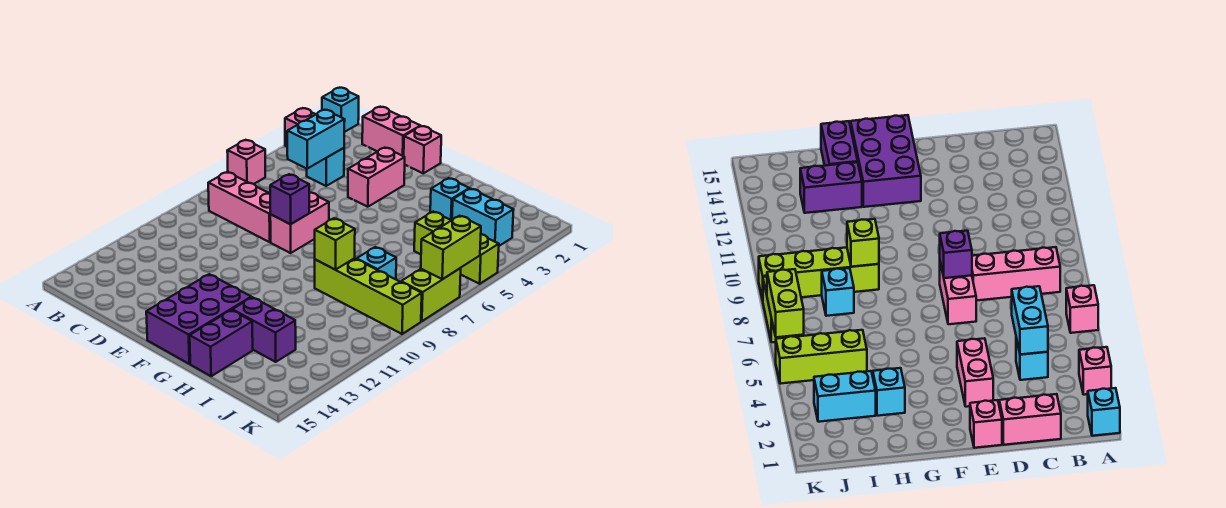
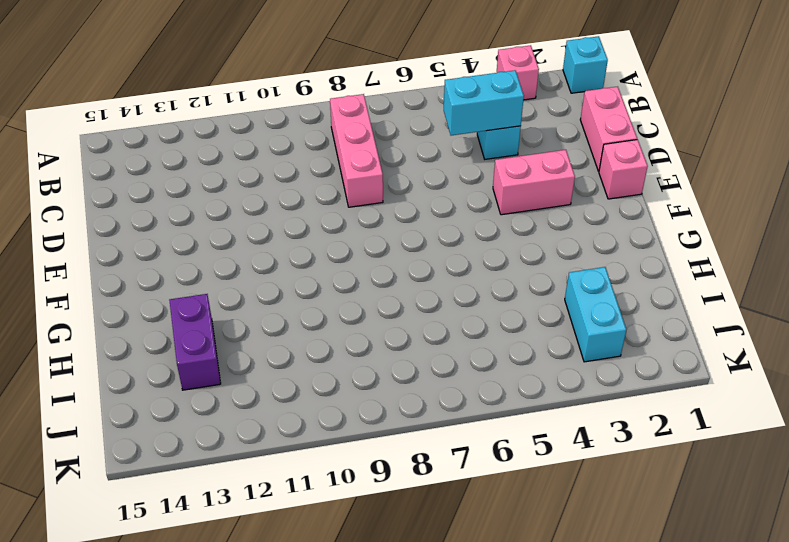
none -> pink brick A6 level 1
none -> pink brick E7:E8 level 1
none -> purple brick F13:G15 level 1

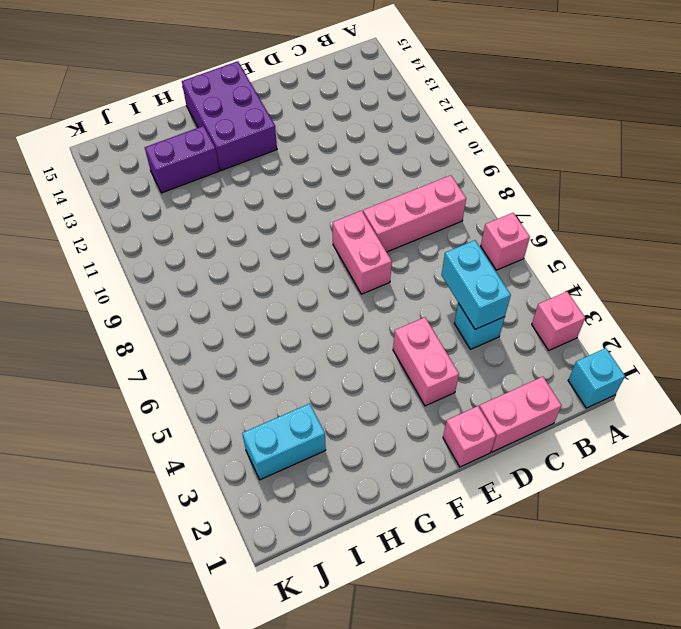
none -> cyan brick H3 level 1
none -> lime brick H9:K9 level 1
none -> purple brick H14:H15 level 1

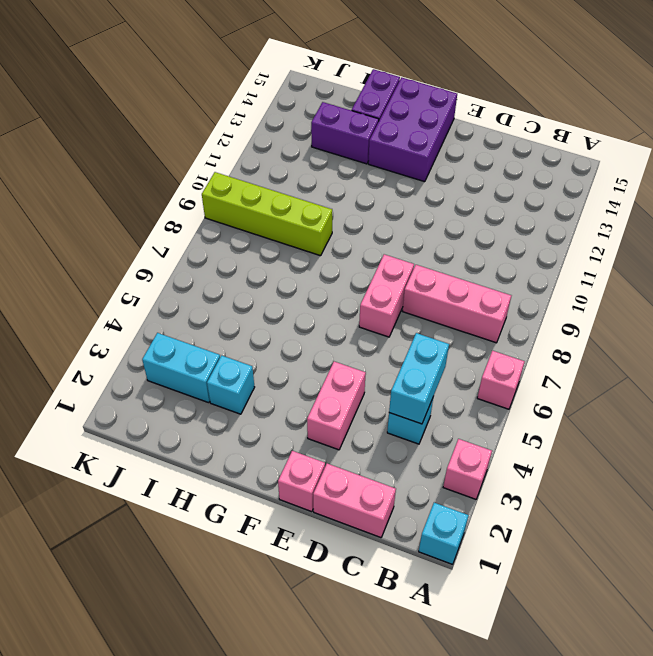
none -> lime brick I5:K5 level 1
none -> cyan brick I8 level 1
none -> lime brick K7:K8 level 1

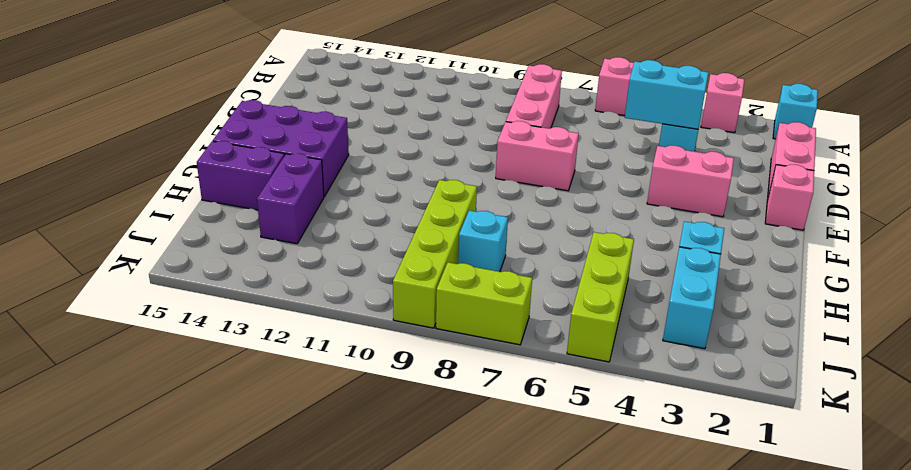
none -> purple brick E8 level 2
none -> lime brick H9 level 2
none -> lime brick K6:K7 level 2

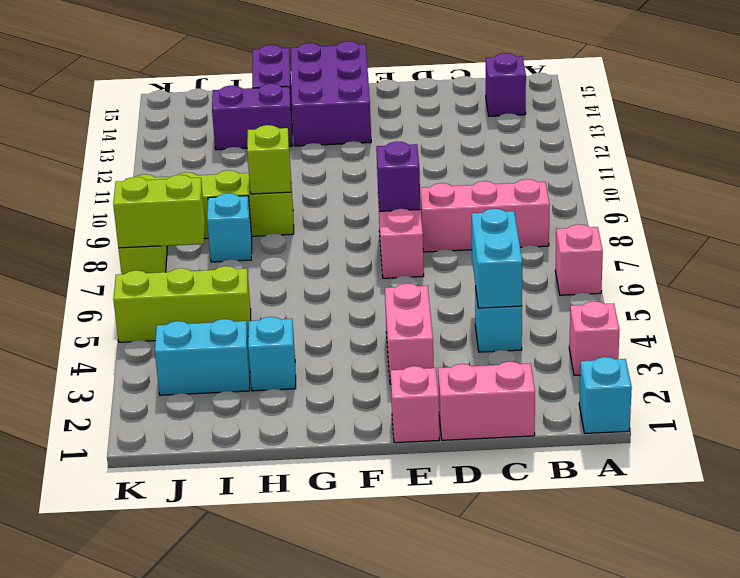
purple brick B14 level 1 -> none
lime brick J7:K7 level 2 -> lime brick K6:K7 level 2

